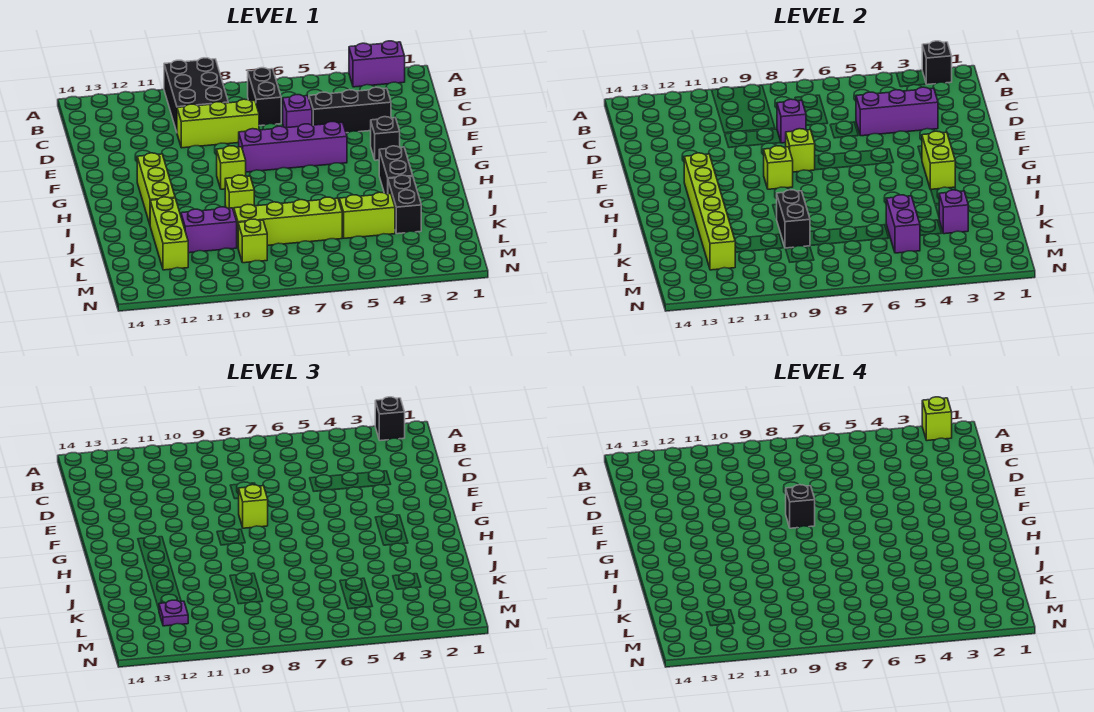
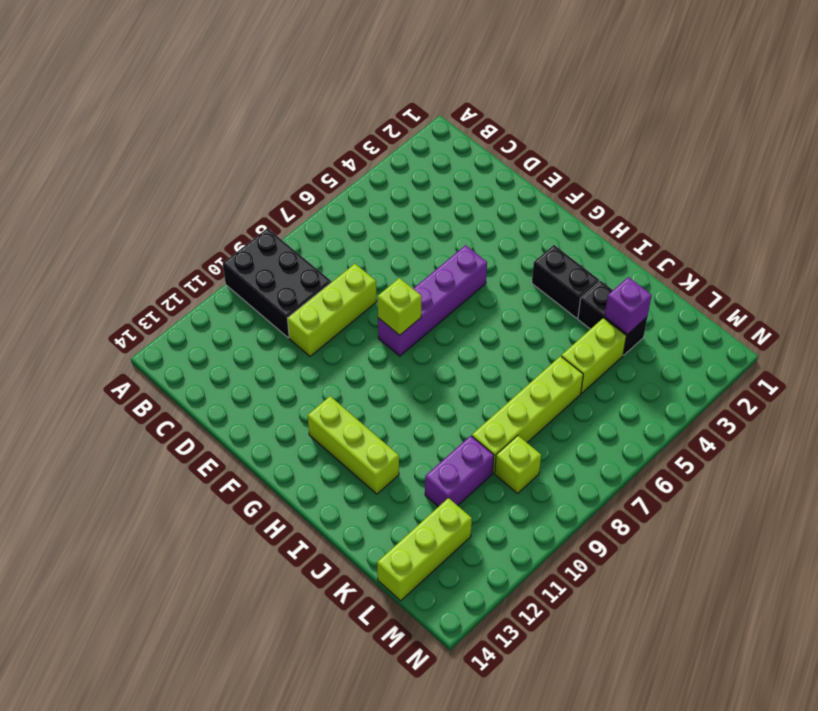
lime brick L12:L14 level 1 -> lime brick J12:L12 level 1
none -> purple brick A2:A3 level 1
none -> black brick B7:C7 level 1
none -> black brick D3:D5 level 1
none -> purple brick D6 level 1

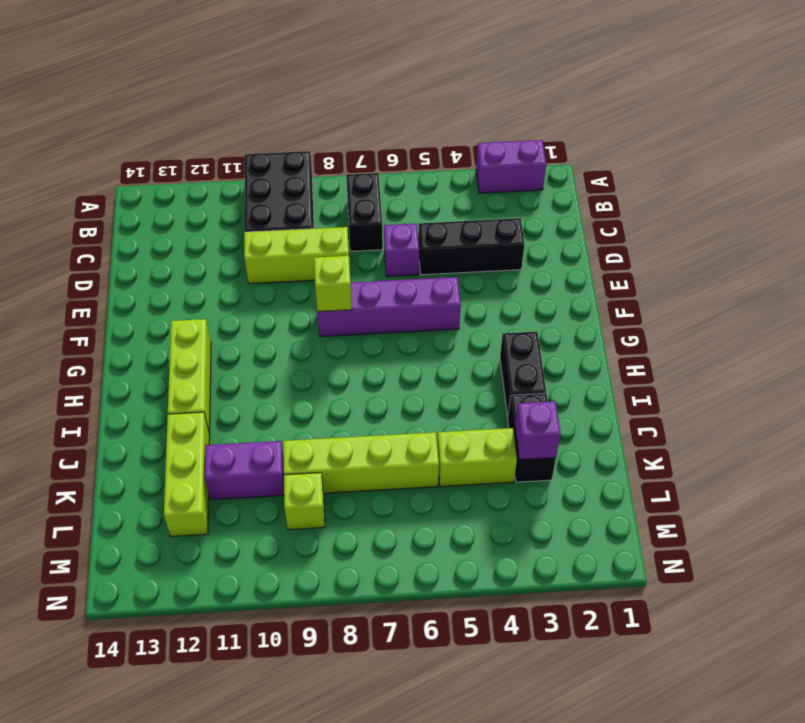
none -> black brick F3 level 1
none -> lime brick G9 level 1
none -> lime brick I9 level 1
none -> black brick A2 level 2

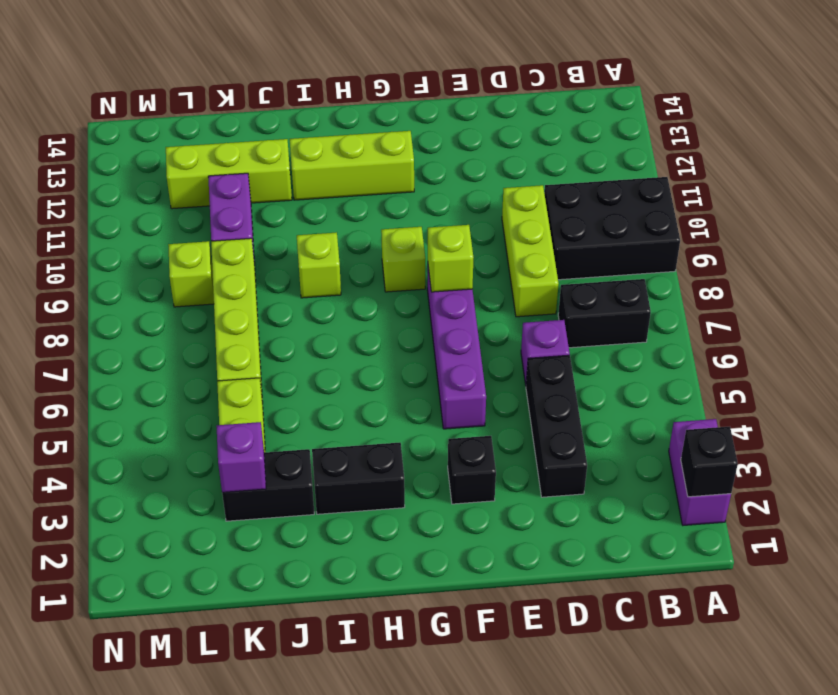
none -> purple brick D3:D5 level 2
none -> purple brick D8 level 2
none -> lime brick G3:H3 level 2
none -> lime brick G9 level 2

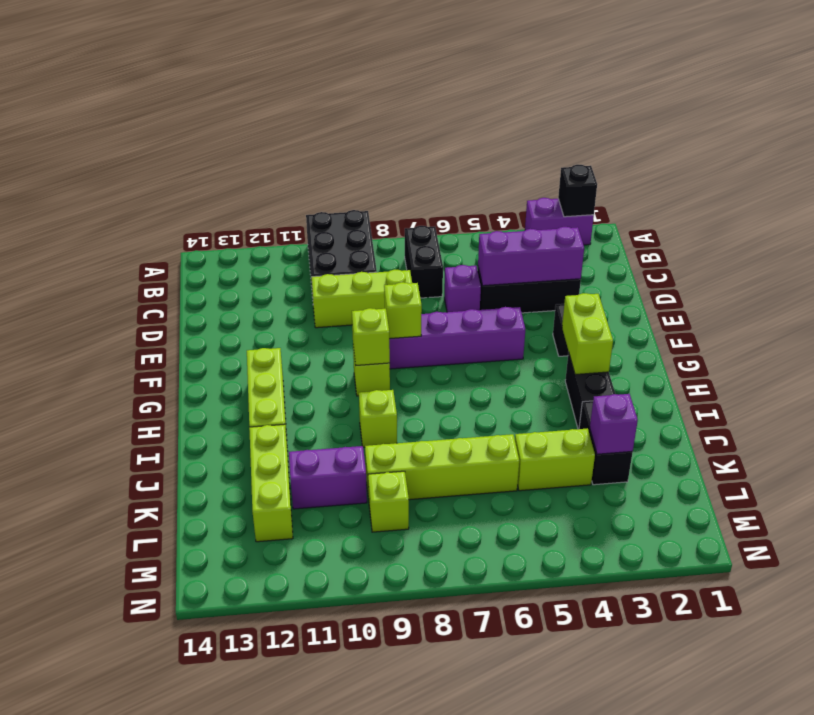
none -> purple brick D8 level 2
none -> lime brick G12:L12 level 2
none -> black brick J9:K9 level 2
none -> purple brick K5:L5 level 2

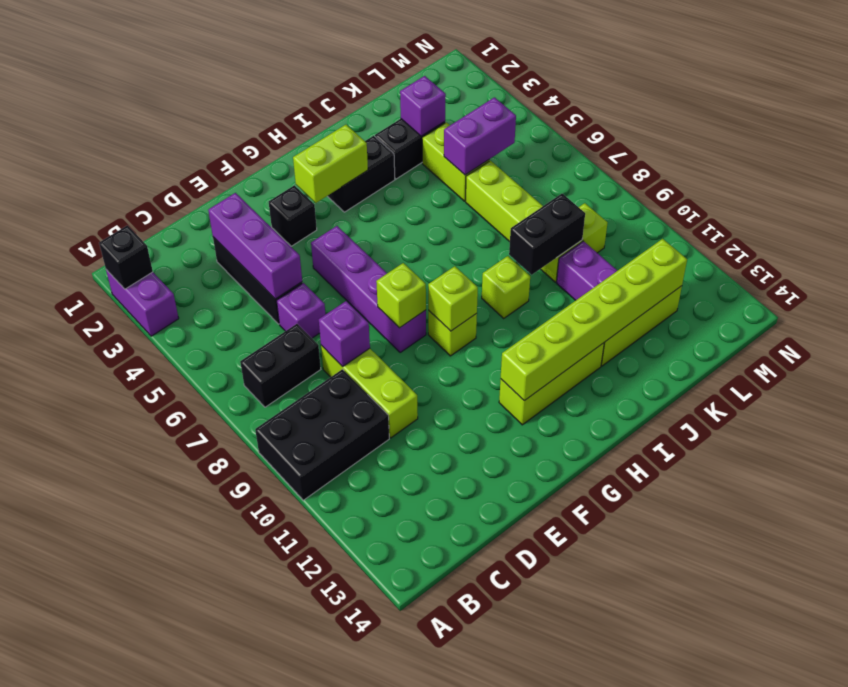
none -> black brick A2 level 3
none -> lime brick F8 level 3
none -> purple plate L12 level 3
none -> lime brick A2 level 4

